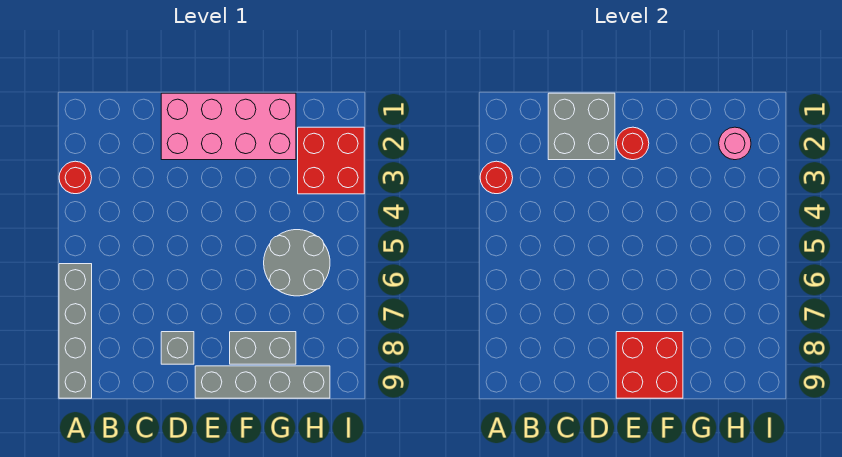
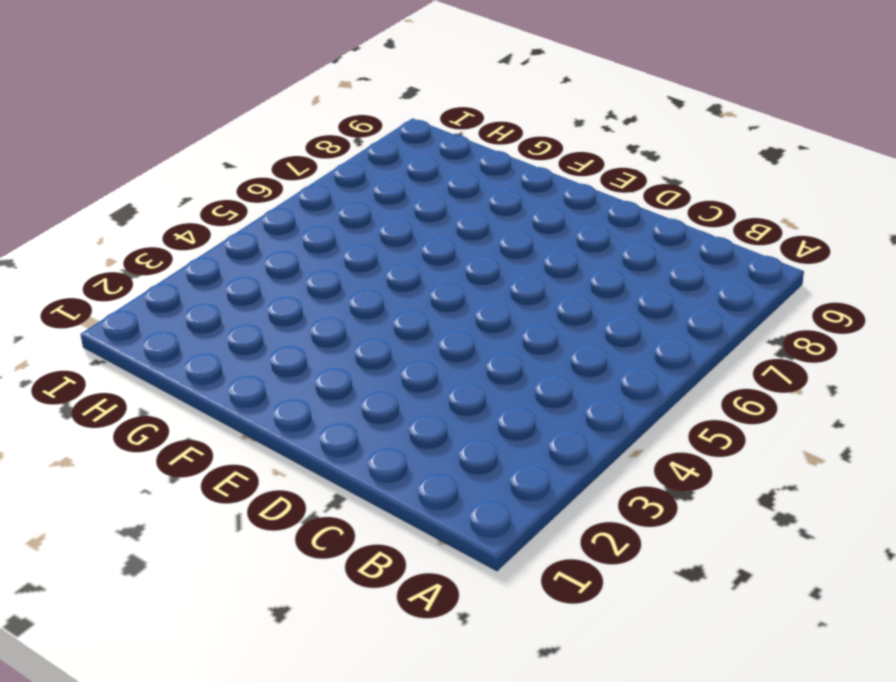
none -> red round brick A3 level 1
none -> grey brick A6:A9 level 1
none -> pink brick D1:G2 level 1

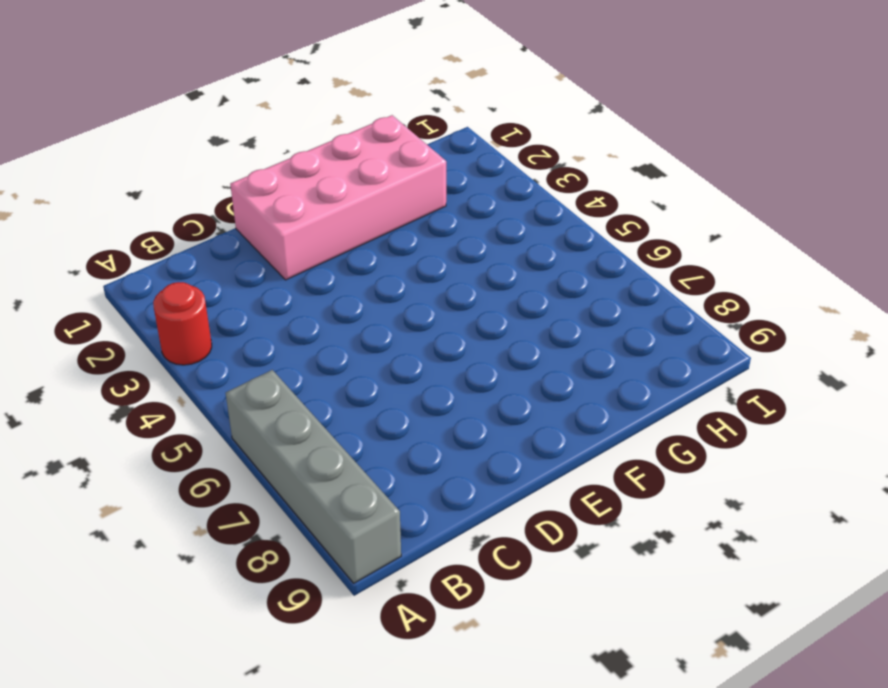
none -> grey brick D8 level 1
none -> grey brick E9:H9 level 1
none -> grey brick F8:G8 level 1

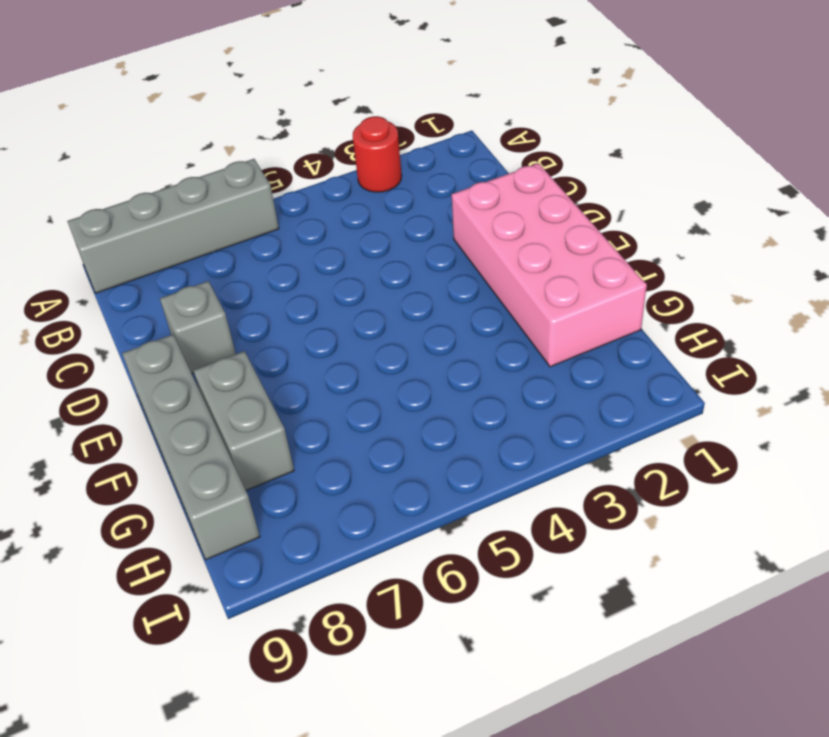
none -> grey round brick G5:H6 level 1
none -> red brick H2:I3 level 1
none -> red round brick A3 level 2

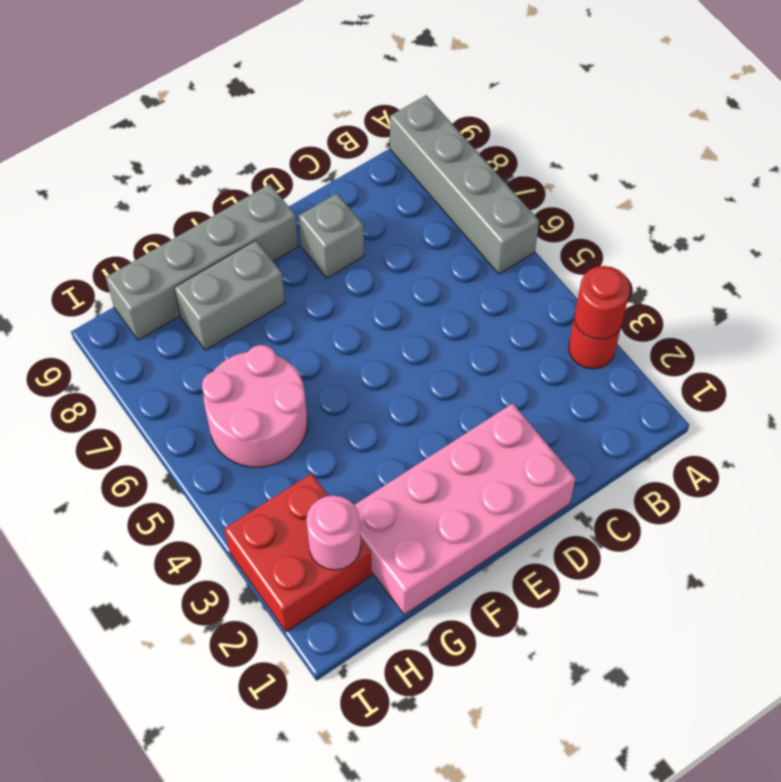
pink round brick G5:H6 level 1 -> grey round brick G5:H6 level 1
none -> grey brick C1:D2 level 2
none -> red round brick E2 level 2
none -> red brick E8:F9 level 2

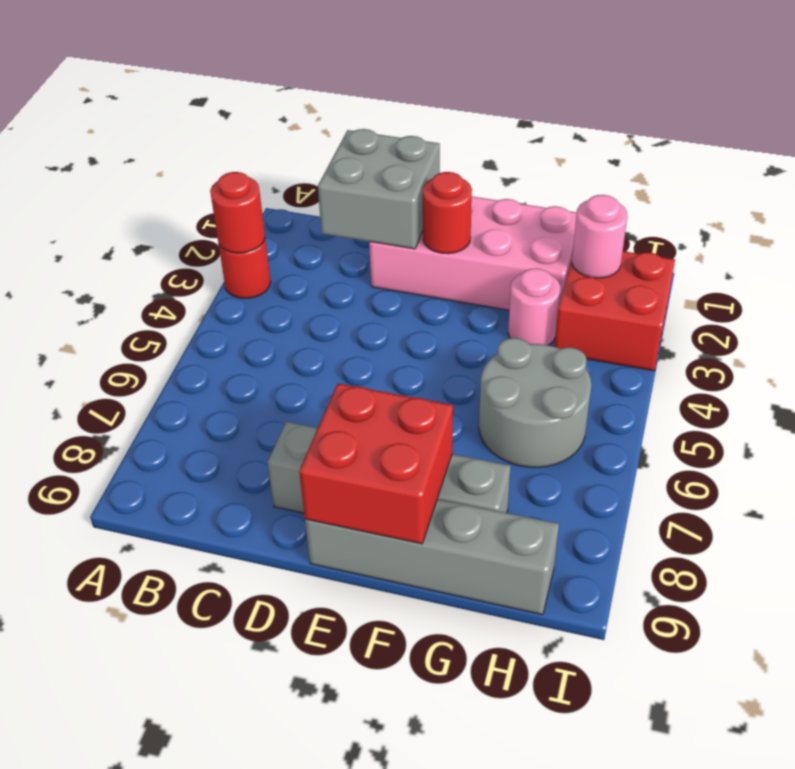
pink round brick G3 level 1 -> none
none -> grey brick A6:A9 level 1

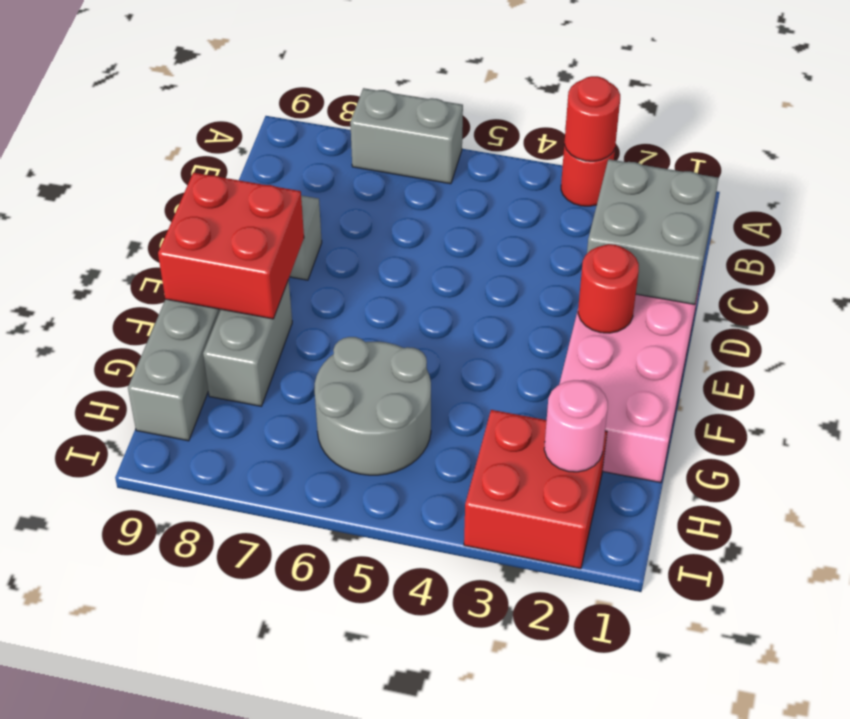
grey brick A6:A7 level 1 -> grey brick A6:A9 level 1

